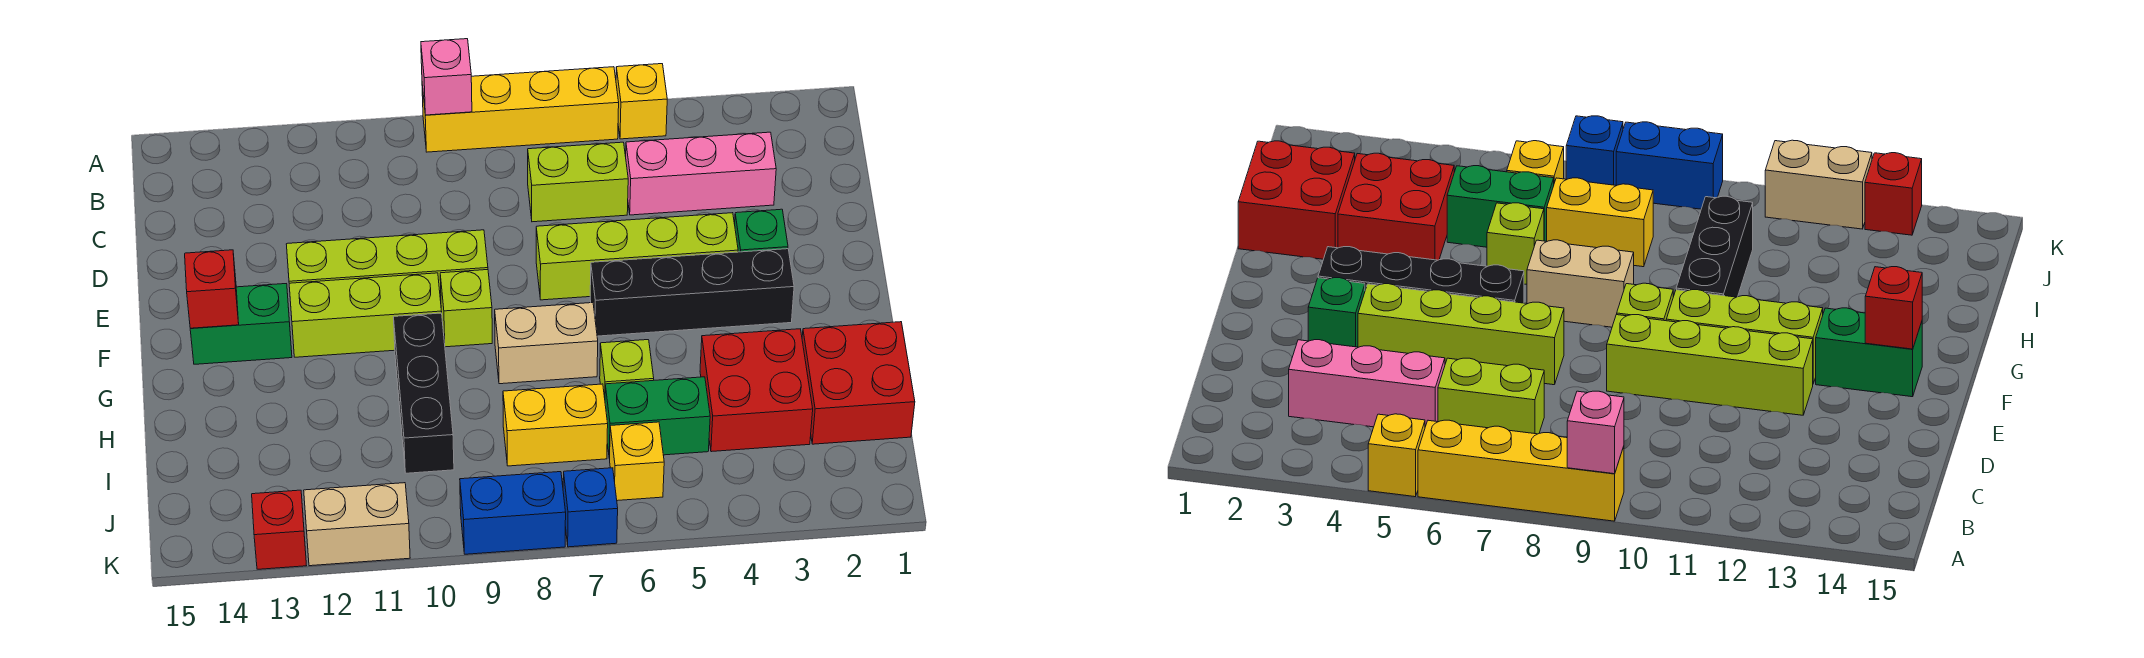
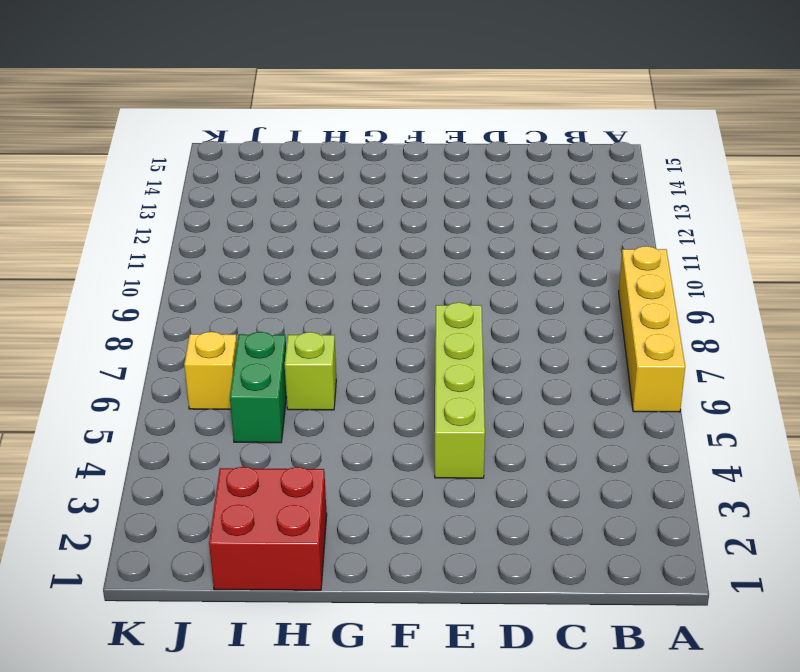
none -> yellow brick A5 level 1
none -> pink brick C3:C5 level 1
none -> lime brick C6:C7 level 1

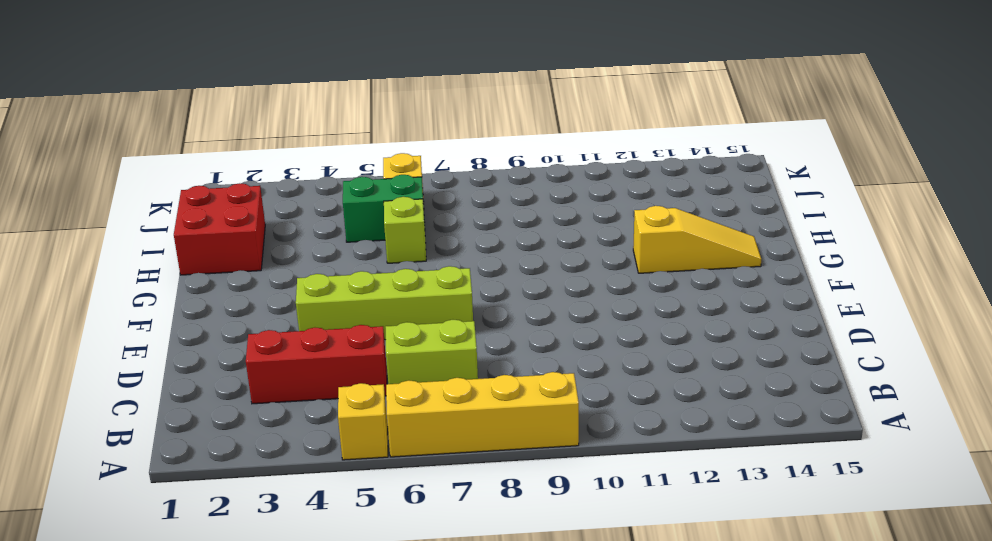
red brick C3:C5 level 1 -> pink brick C3:C5 level 1
yellow slope G12:G14 level 1 top 12 -> none
none -> green brick E3 level 1
none -> lime brick E9:E12 level 1
none -> black brick F3:F6 level 1

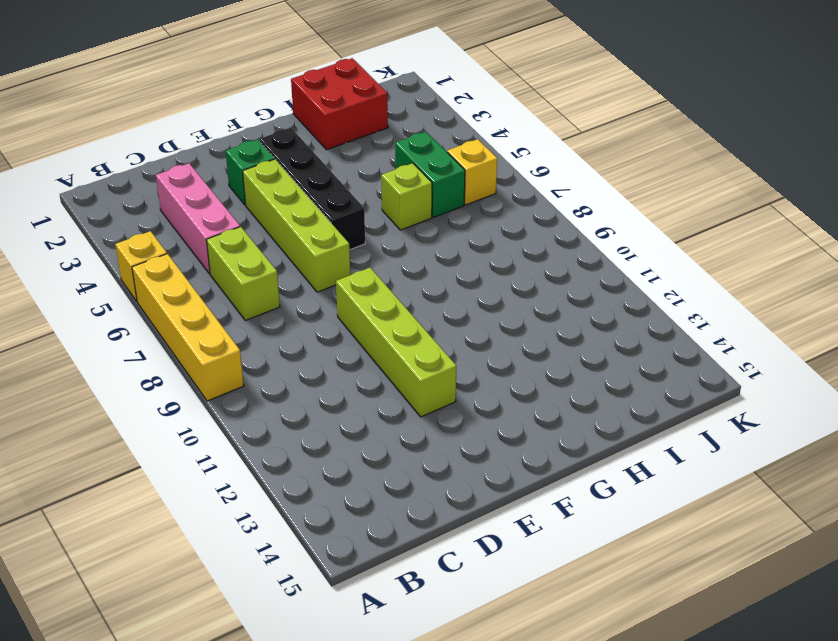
none -> lime brick F9 level 1
none -> lime brick F10:F12 level 1
none -> green brick F13:F14 level 1

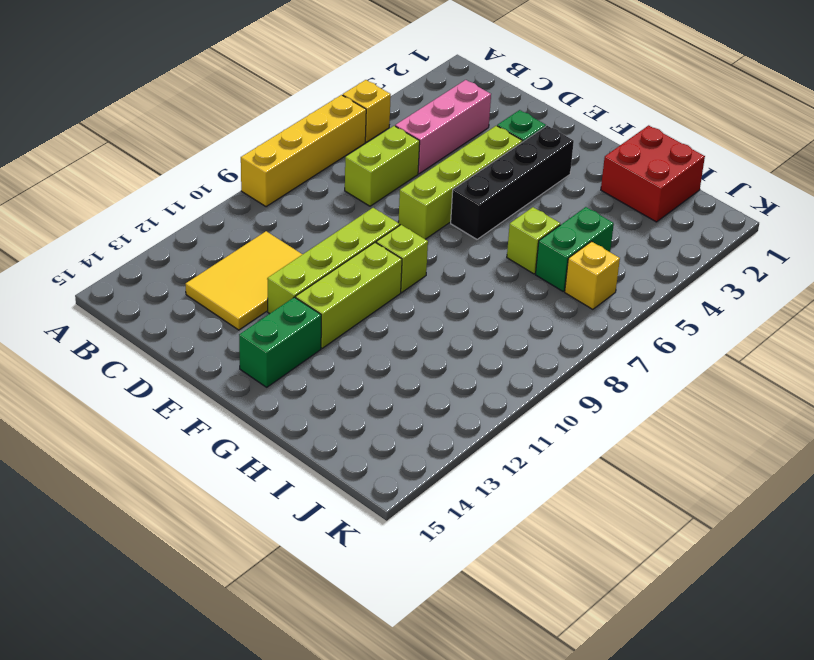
yellow tile C11:D13 level 1 -> none
none -> tan brick G7:G8 level 1
none -> black brick G10:I10 level 1
none -> red brick H3:I4 level 1

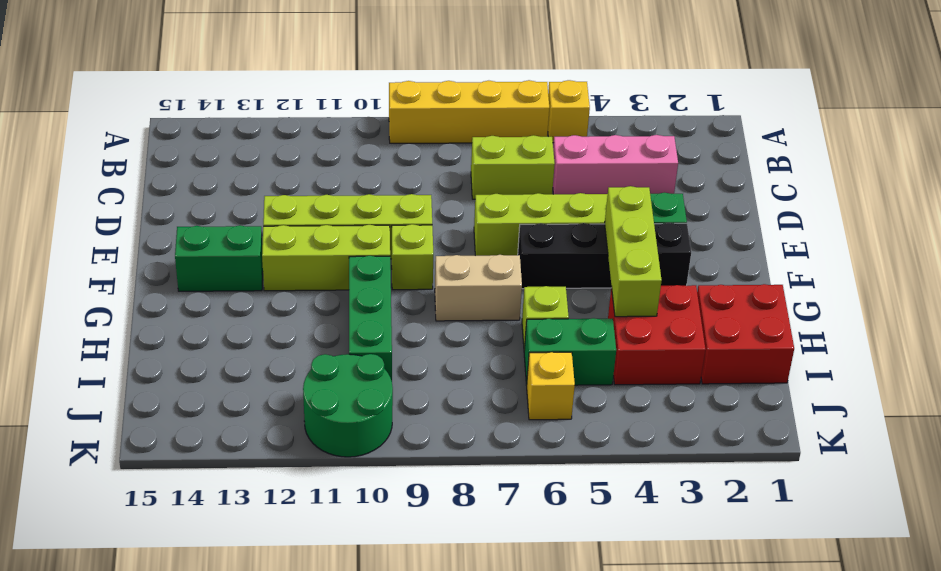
lime brick F4:H4 level 2 -> none
green brick G10:I10 level 1 -> black brick G10:I10 level 1
green round brick J10:K11 level 1 -> tan brick K11:K12 level 1
none -> yellow brick I7:I8 level 1
none -> blue brick K7 level 1
none -> blue brick K8:K9 level 1

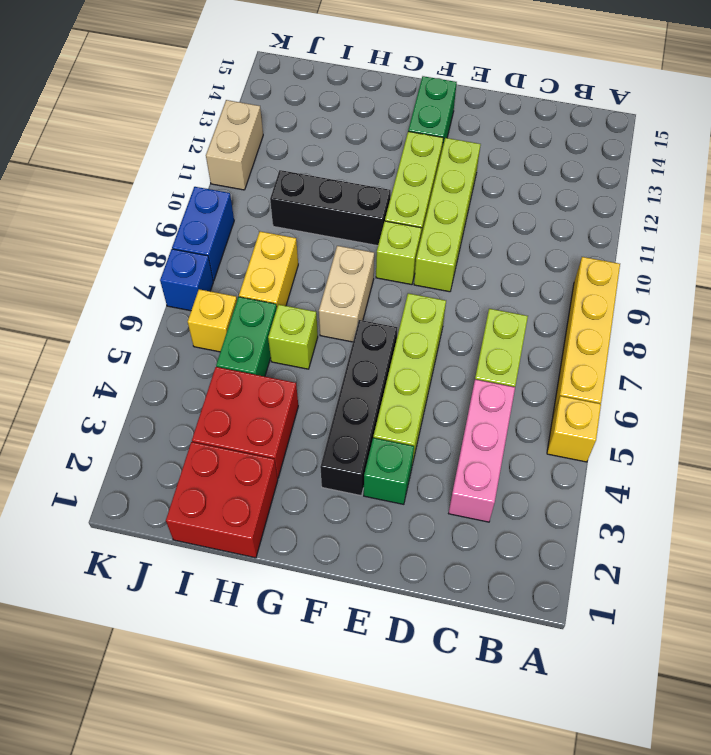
none -> red brick K13 level 1
none -> pink brick A9 level 2
none -> red brick F14 level 2

